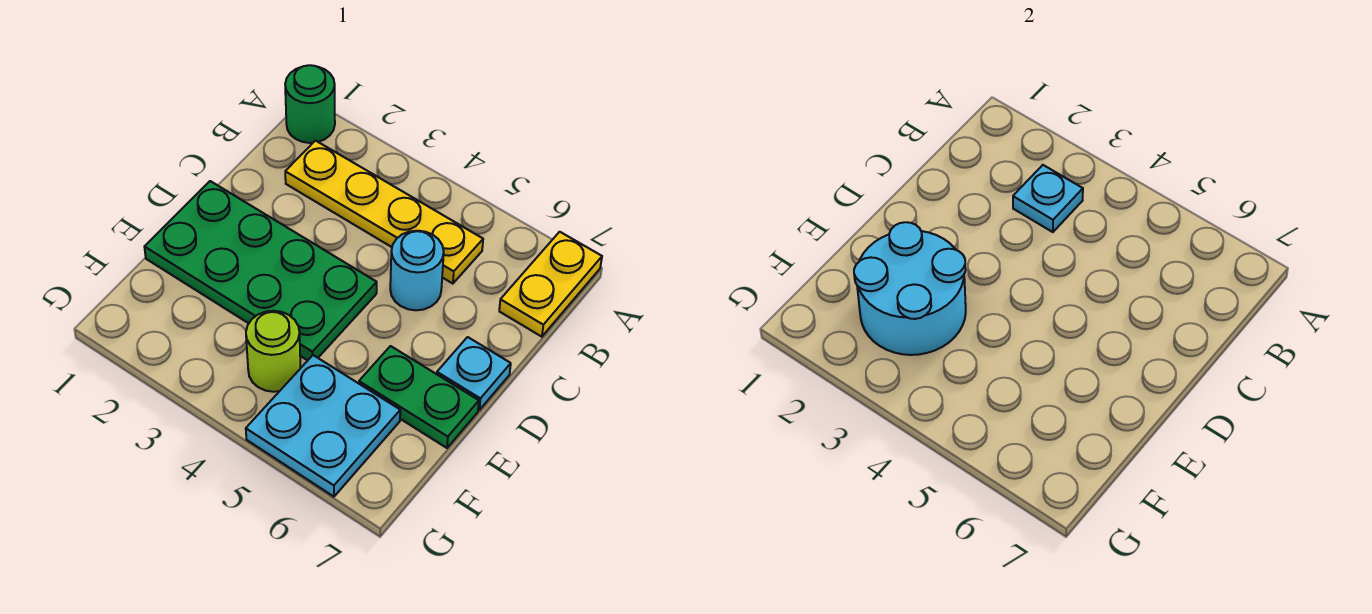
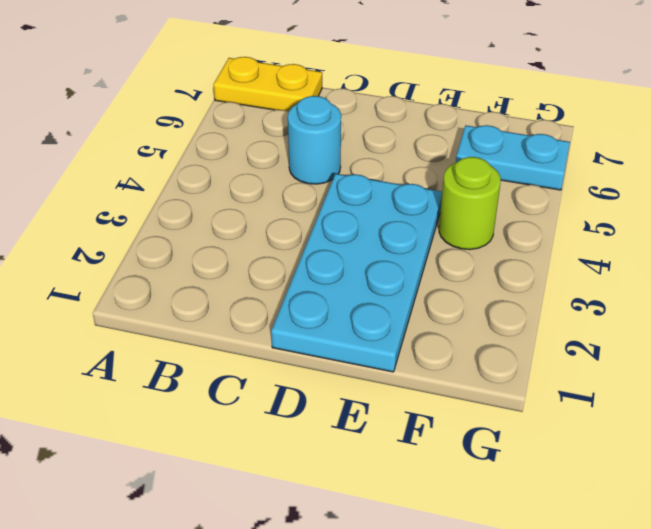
cyan plate D1:E4 level 1 -> green plate D1:E4 level 1
cyan plate F6:G6 level 1 -> cyan plate F5:G6 level 1
none -> green round brick A1 level 1
none -> yellow plate B2:B5 level 1

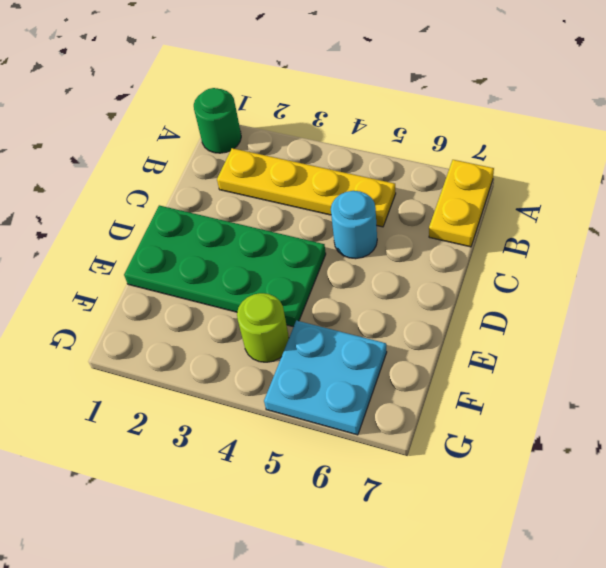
none -> cyan plate D7 level 1
none -> green plate E6:E7 level 1

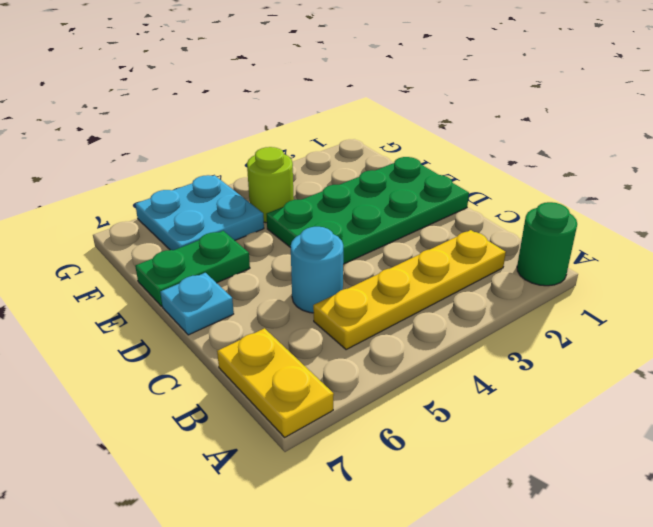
none -> cyan plate B3 level 2
none -> cyan round brick E2:F3 level 2

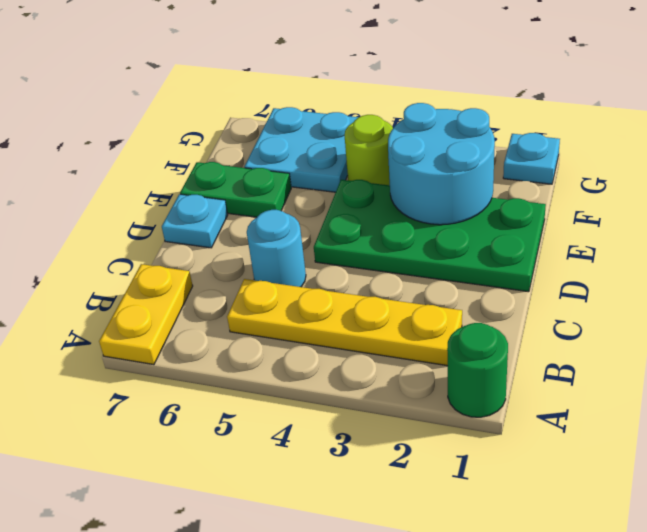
cyan plate G1 level 1 -> cyan plate B3 level 2

